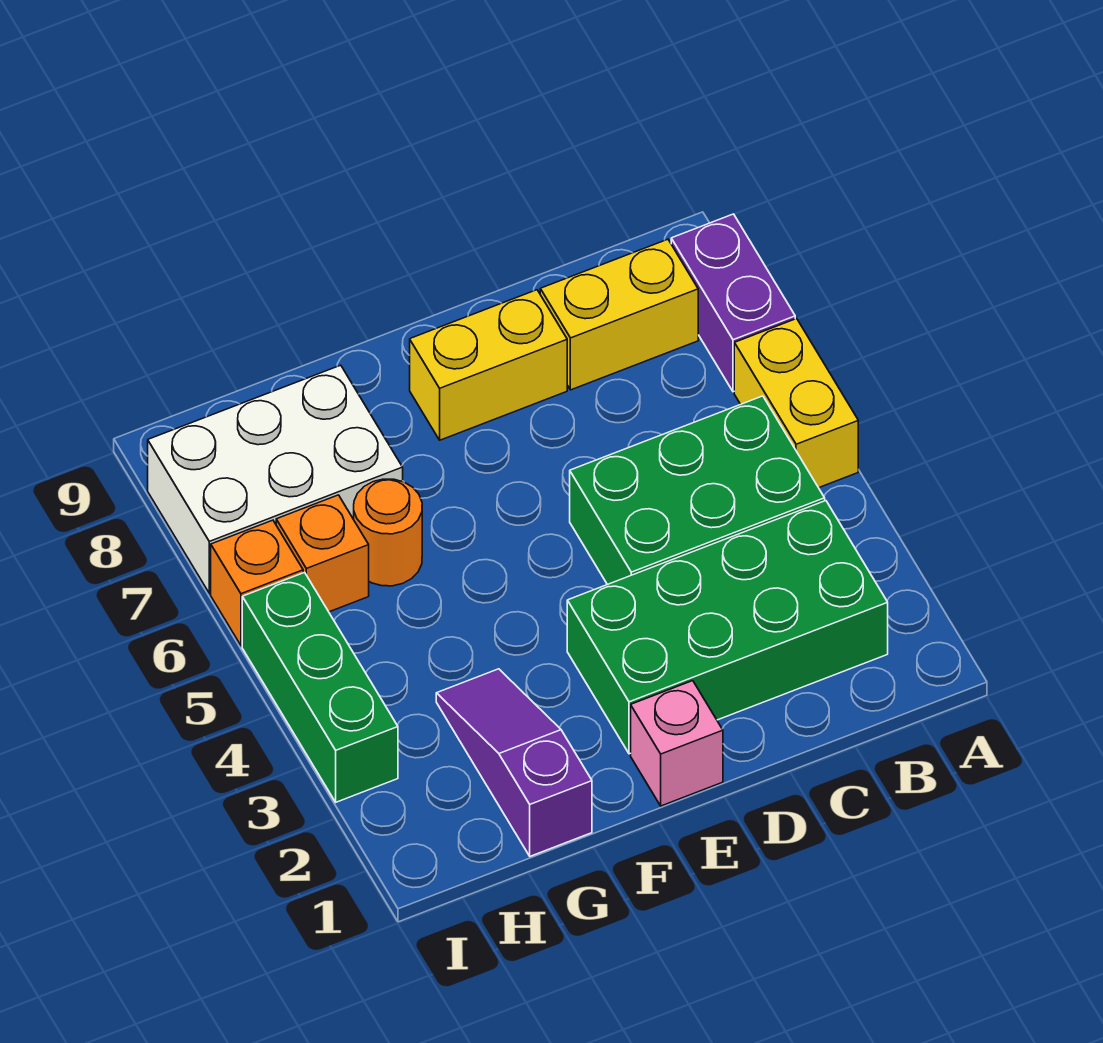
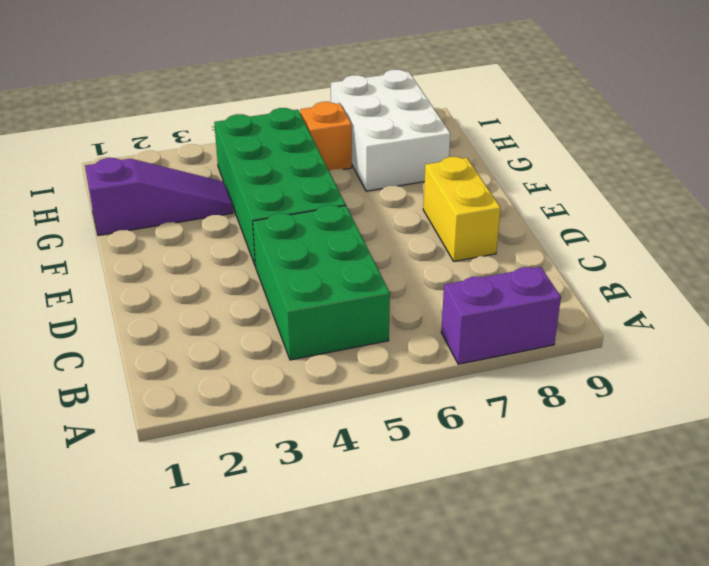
green brick E4:H5 level 1 -> green brick B2:E3 level 1
none -> yellow brick A5:A6 level 1
none -> yellow brick B8:C8 level 1
none -> pink brick E1 level 1

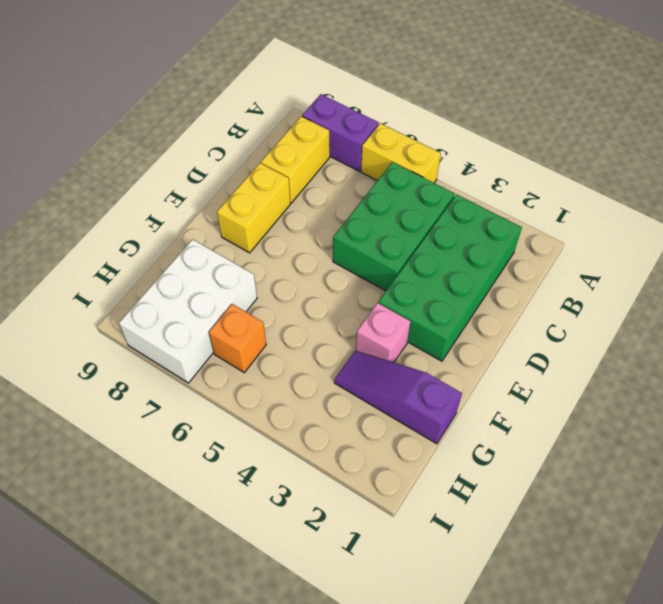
pink brick F3 level 1 -> pink brick E1 level 1
none -> orange round brick G6 level 1
none -> green brick I3:I5 level 1
none -> orange brick I6 level 1

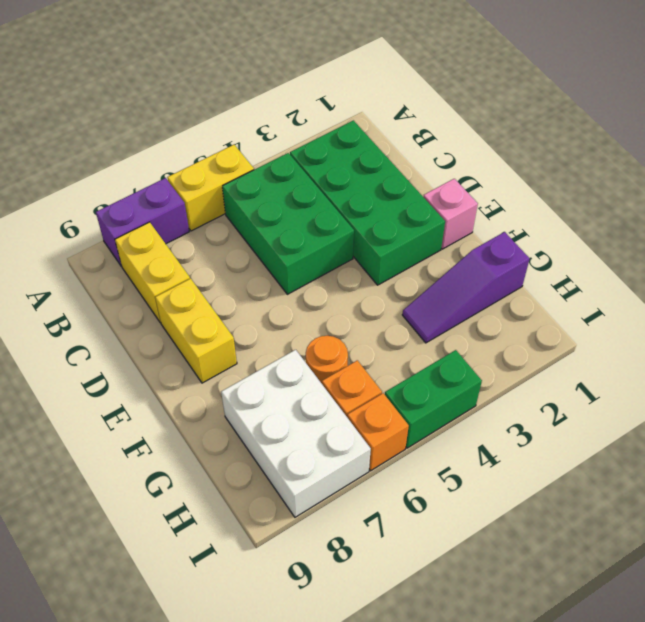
green brick I4:I5 level 1 -> green brick I3:I5 level 1

